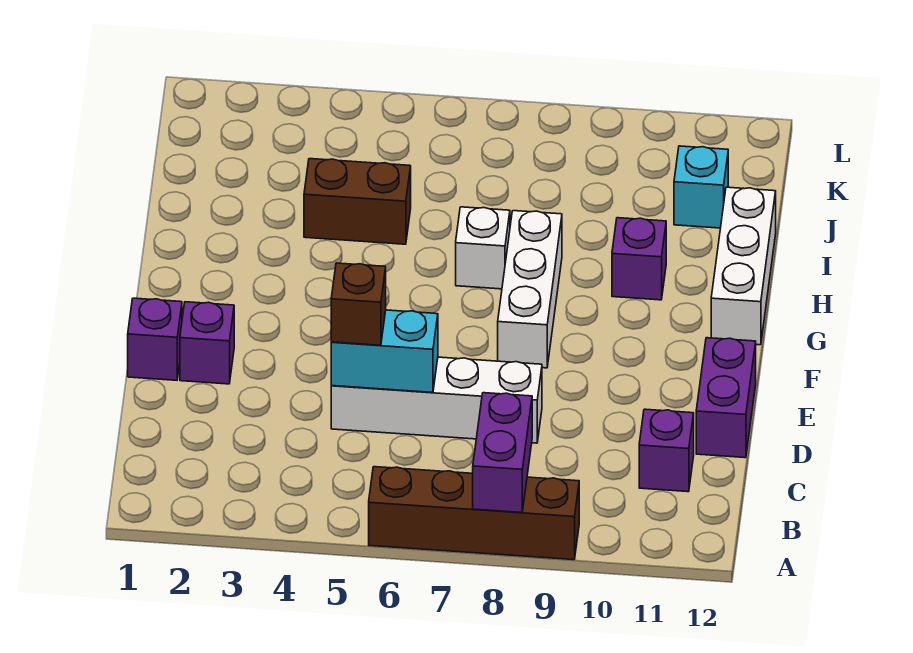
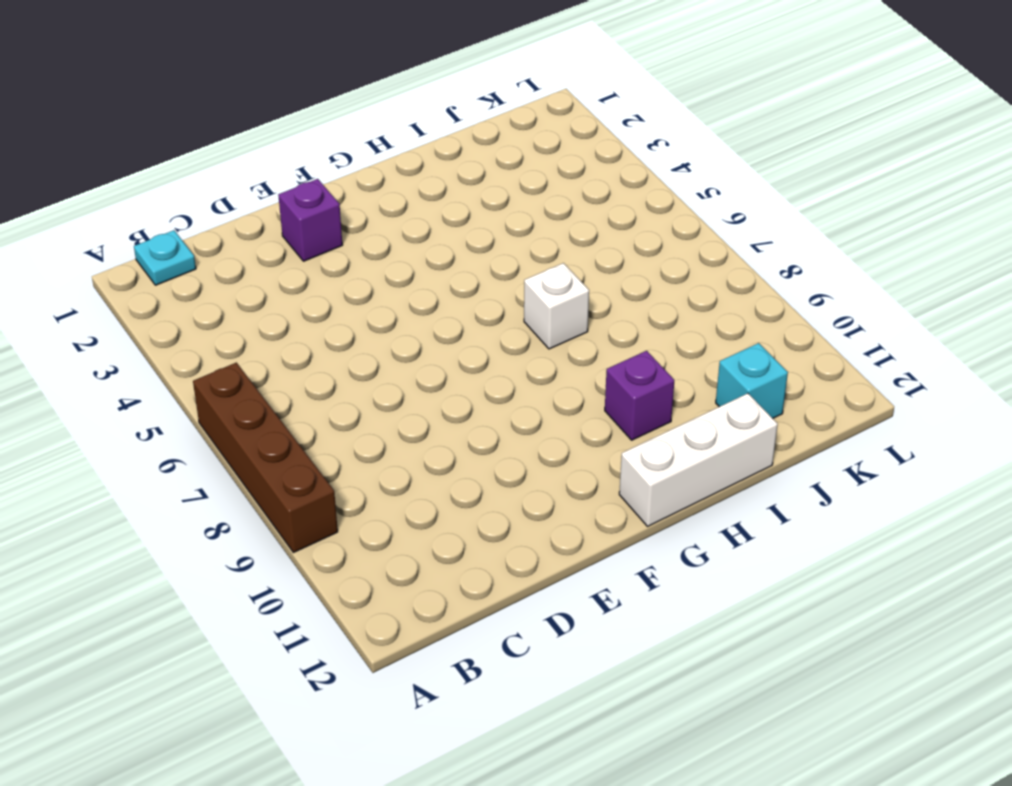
cyan plate B1 level 1 -> none
none -> purple brick C11 level 1
none -> white brick D5:D8 level 1
none -> purple brick D12:E12 level 1

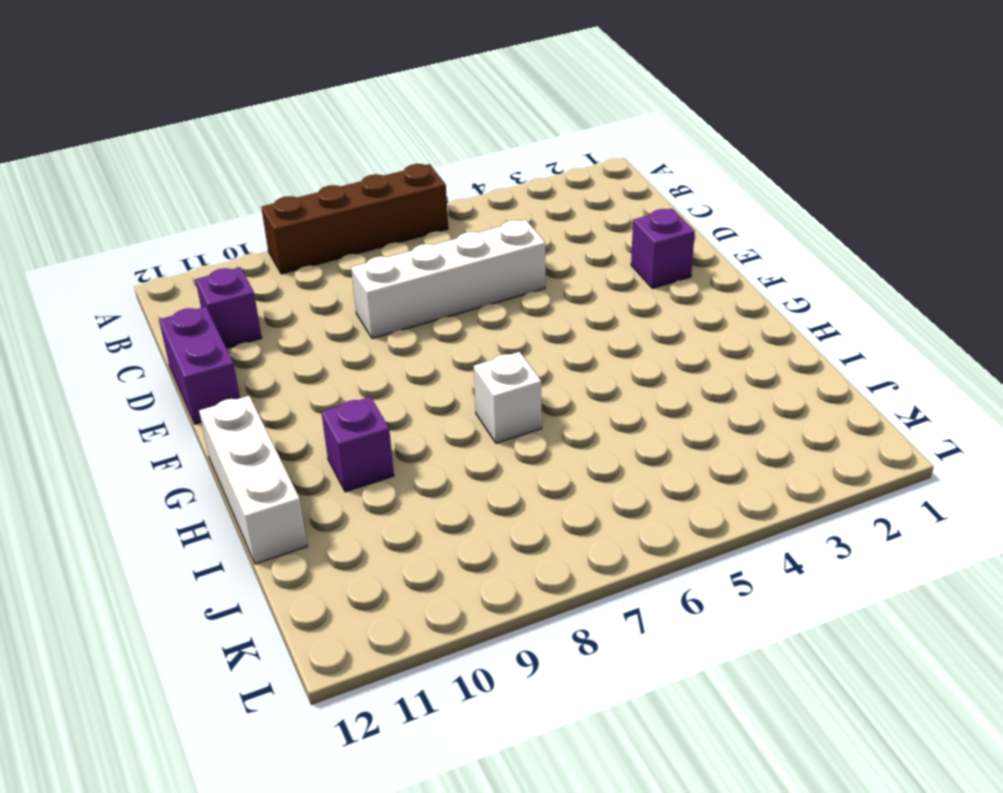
none -> purple brick E1 level 1
none -> white brick F8:H8 level 1
none -> brown brick I4:I5 level 1

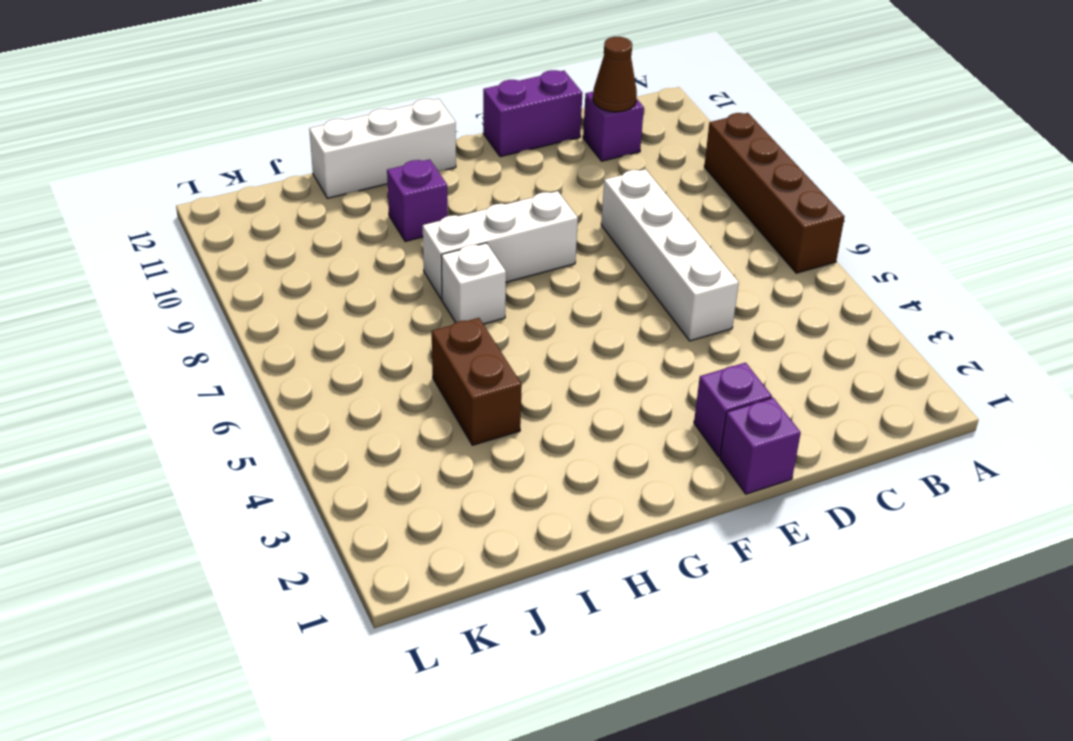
brown cone C11 level 2 -> none
none -> cyan brick J11 level 1
none -> purple brick A8:B8 level 2
none -> cyan brick D5:D6 level 2

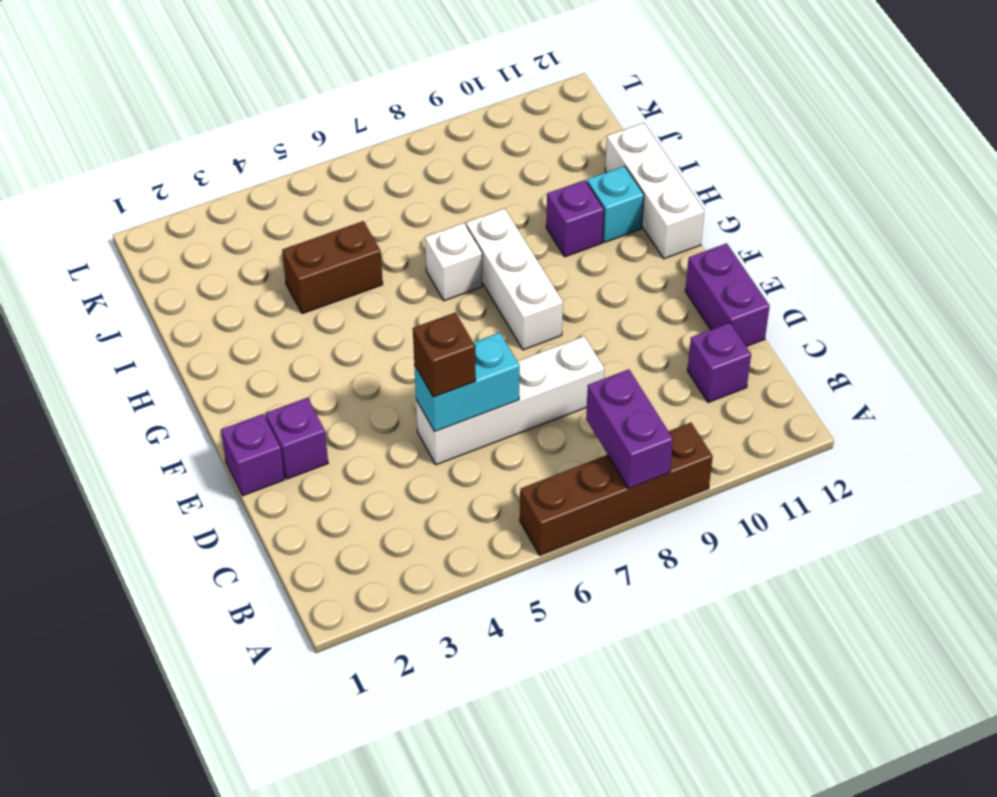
cyan brick H11 level 1 -> cyan brick J11 level 1

